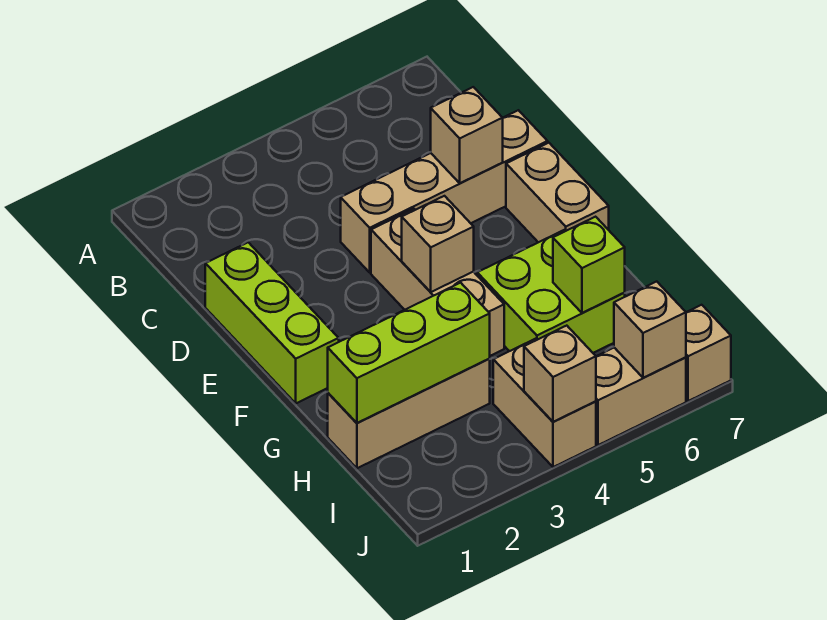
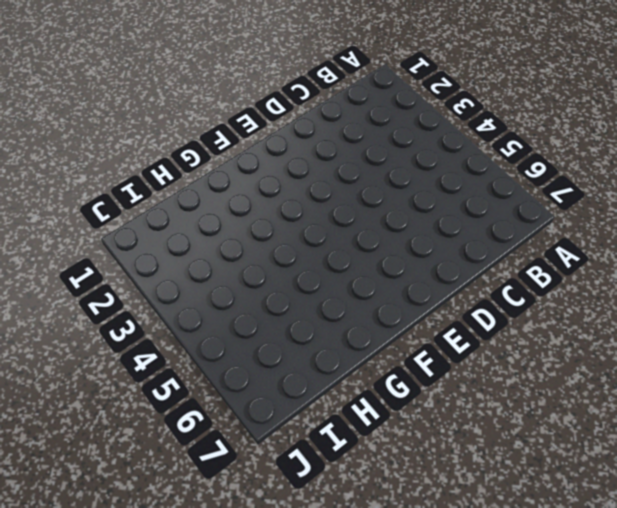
none -> lime brick D1:F1 level 1
none -> tan brick D4:D7 level 1
none -> tan brick E4:G4 level 1

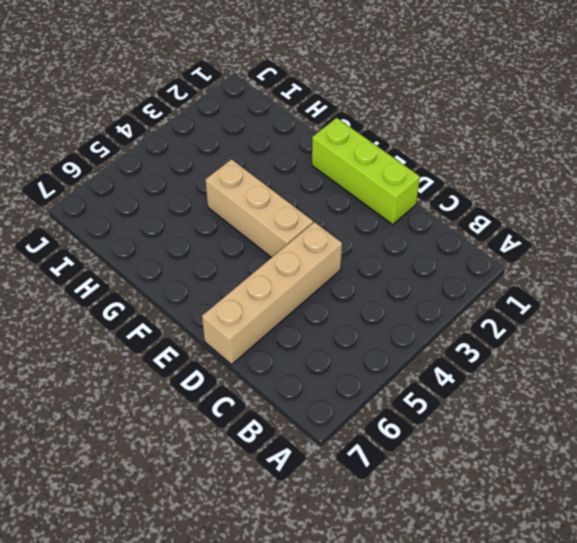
none -> tan brick E7:F7 level 1
none -> lime brick G5:H6 level 1
none -> tan brick H1:H3 level 1

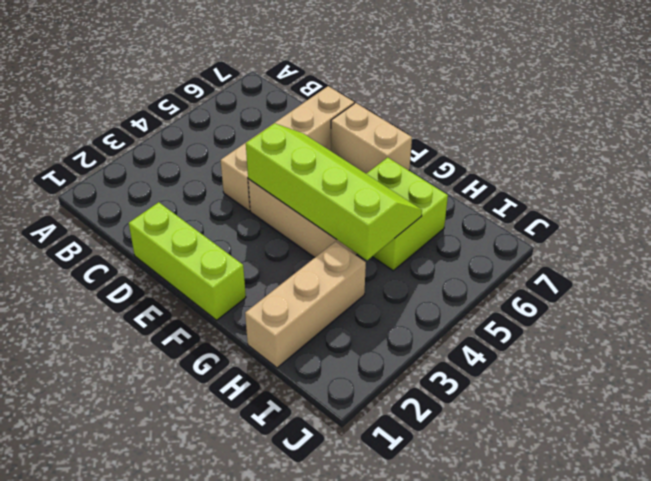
lime slope E4:H5 level 2 top 4 -> tan brick F4 level 2
none -> tan brick I4:J4 level 1
none -> tan brick J5:J6 level 1
none -> tan brick J7 level 1

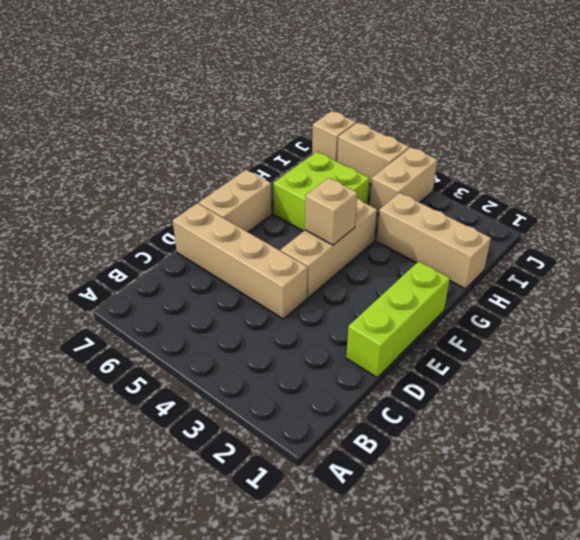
none -> tan brick D6 level 2
none -> lime brick H1:H3 level 2
none -> lime brick H6 level 2

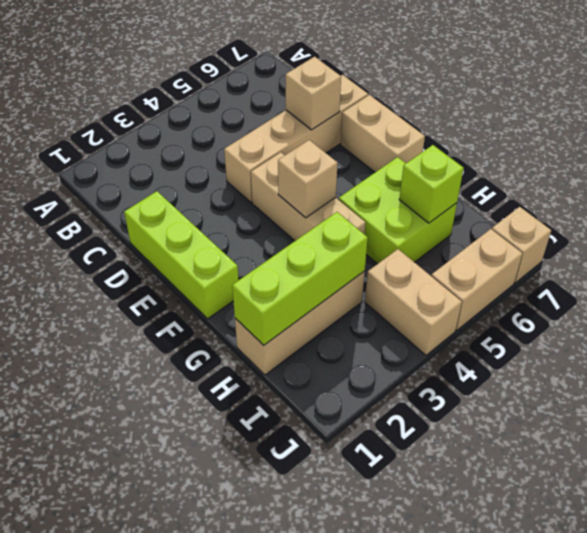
none -> tan brick J4 level 2
none -> tan brick J6 level 2

